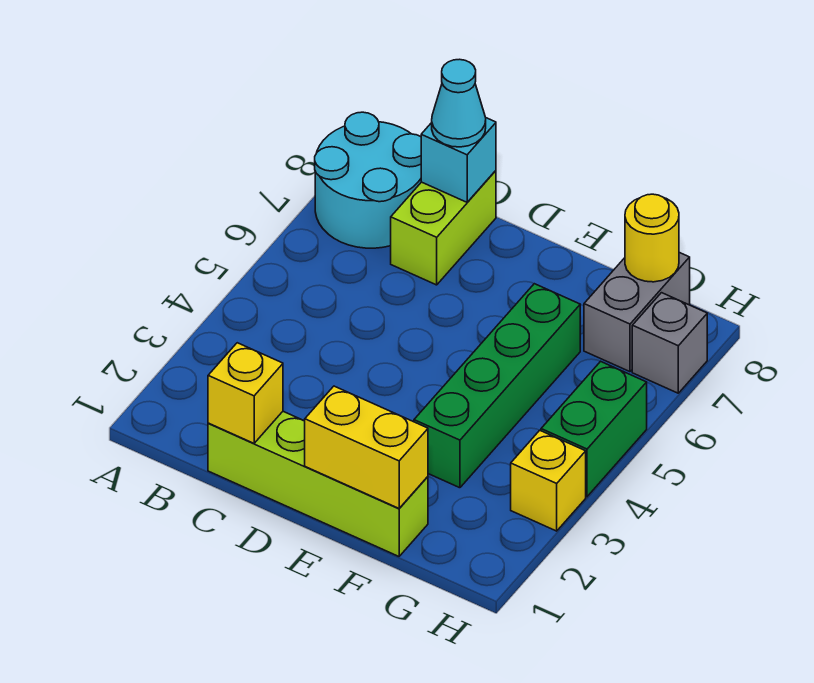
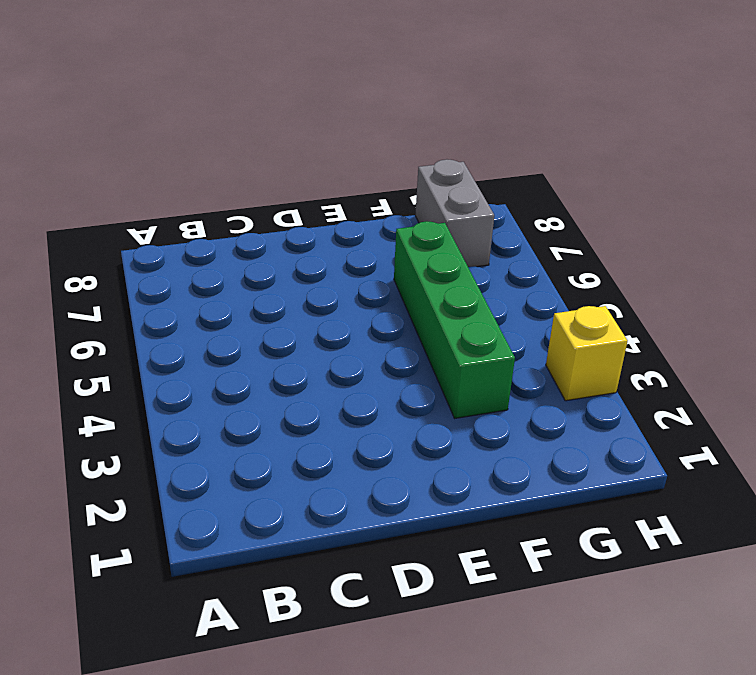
none -> cyan round brick A7:B8 level 1
none -> lime brick C1:F1 level 1
none -> lime brick C7:C8 level 1

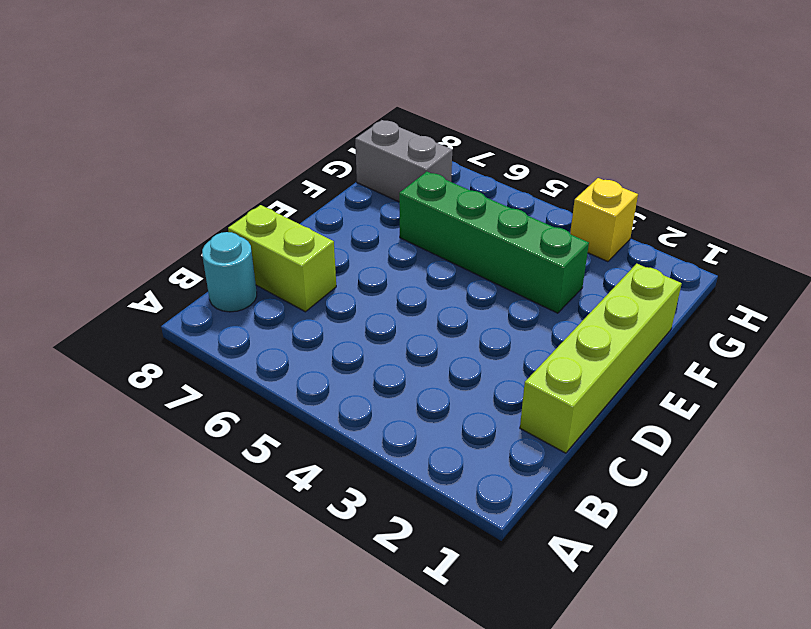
cyan round brick B8 level 1 -> cyan round brick A7:B8 level 1
none -> green brick H4:H5 level 1
none -> grey brick H7 level 1
none -> yellow brick C1 level 2

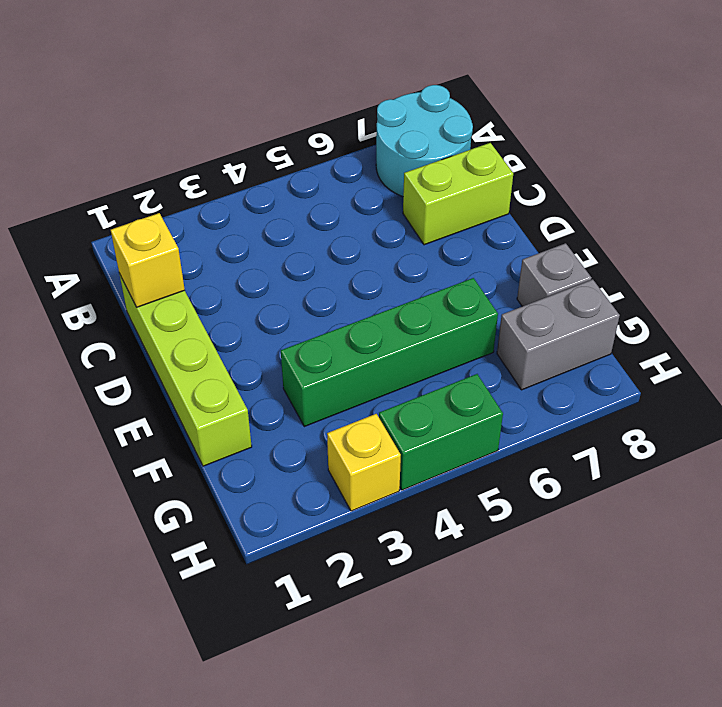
grey brick F8 level 1 -> grey brick H7 level 1
none -> cyan brick C8 level 2
none -> yellow brick E1:F1 level 2
none -> yellow round brick G8 level 2

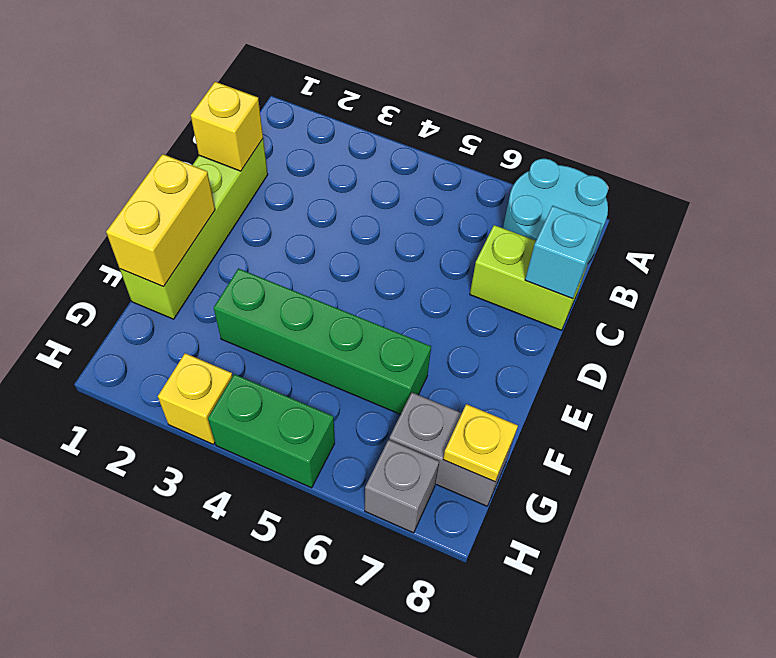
yellow plate G8 level 2 -> yellow round brick G8 level 2
none -> cyan cone C8 level 3

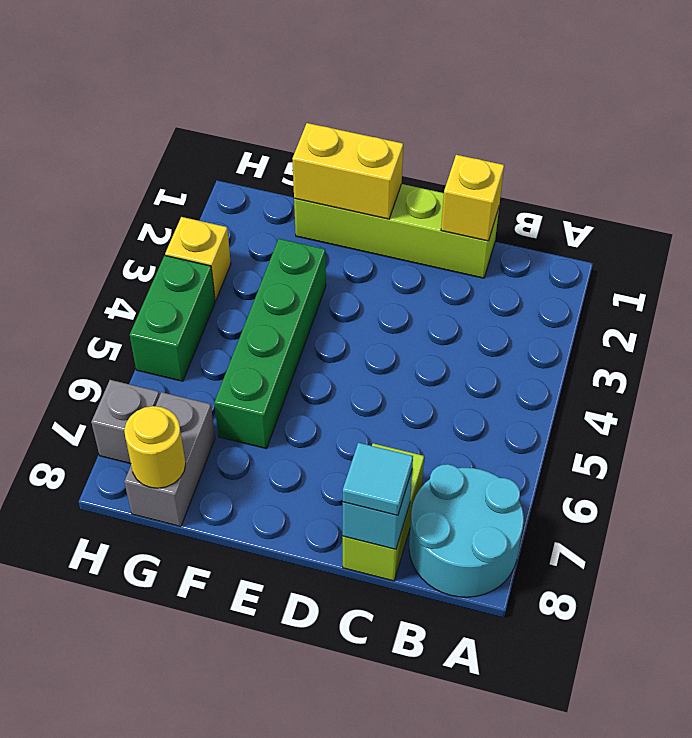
cyan tile C8 level 3 -> cyan cone C8 level 3

